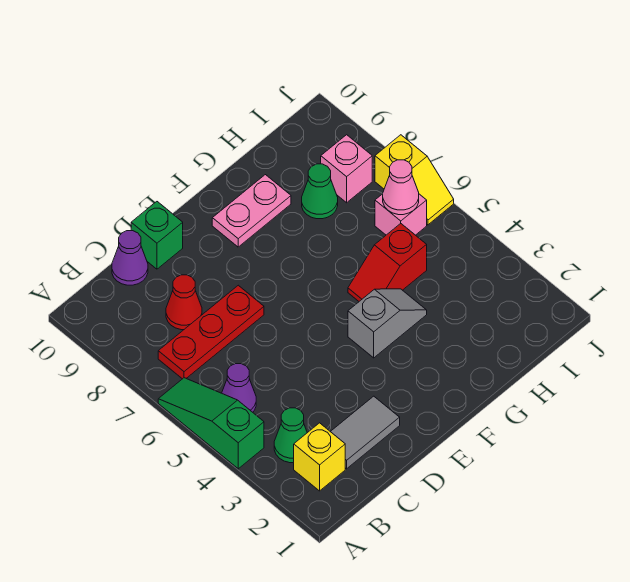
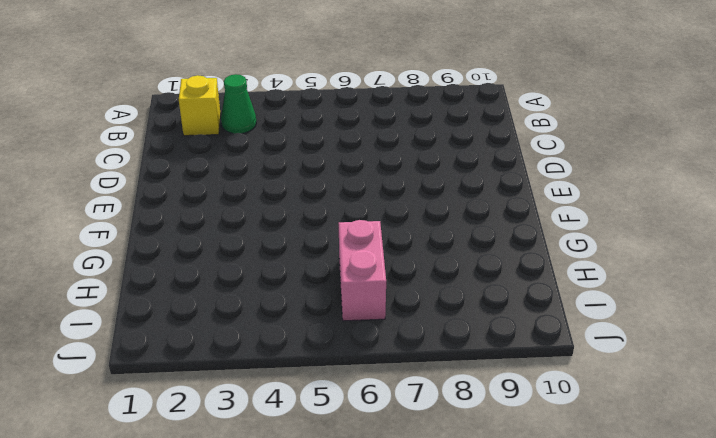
pink brick H6:I6 level 1 -> pink brick I6 level 1
none -> green slope A4:A6 level 1 top 4
none -> purple cone B5 level 1
none -> red plate B7:D7 level 1

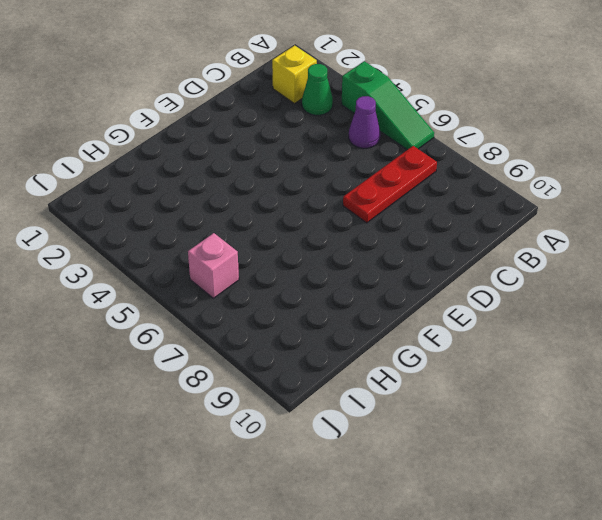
none -> grey tile C2:D2 level 1
none -> red cone C8 level 1
none -> purple cone C10 level 1

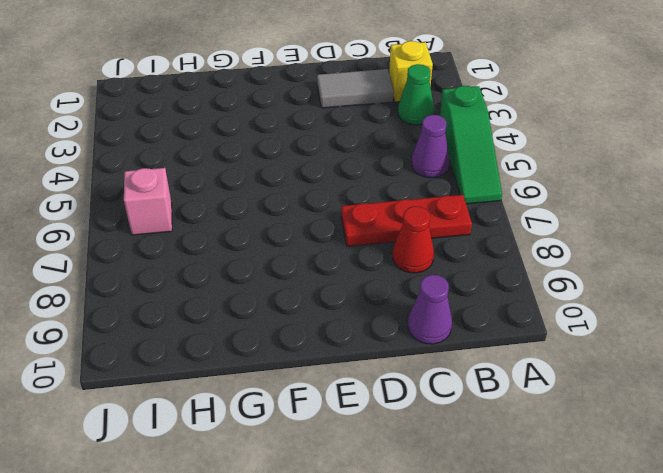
none -> green brick D10 level 1
none -> grey slope F4:G4 level 1 top F
none -> pink plate F9:G9 level 1

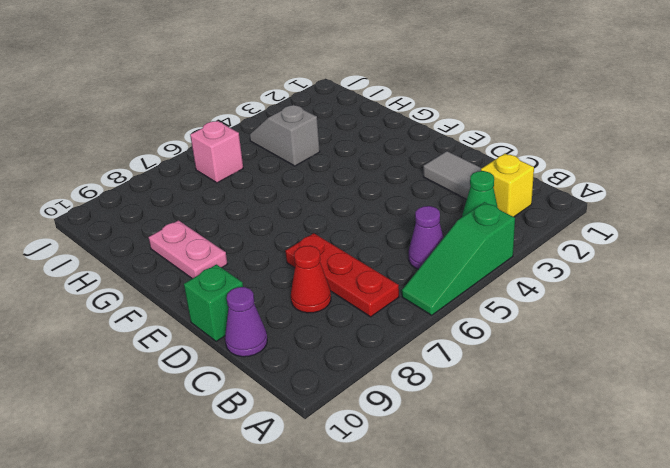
grey slope H4:I4 level 1 top H -> grey slope F4:G4 level 1 top F
none -> red slope G5:H5 level 1 top H
none -> green cone H8 level 1
none -> pink brick I8 level 1

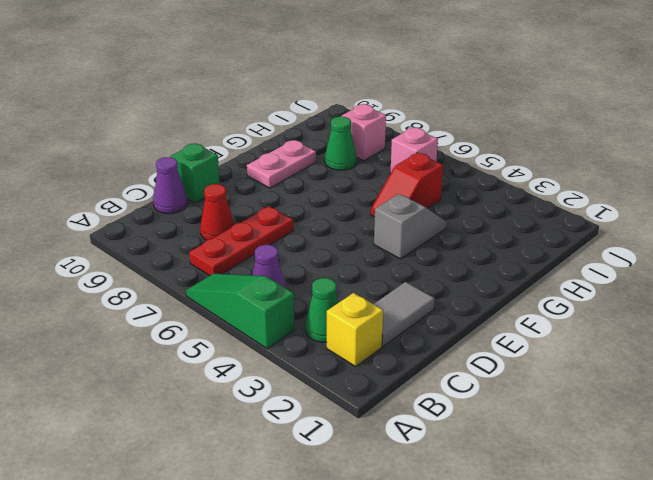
none -> yellow slope J6:J7 level 1 top 7
none -> pink cone I6 level 2

